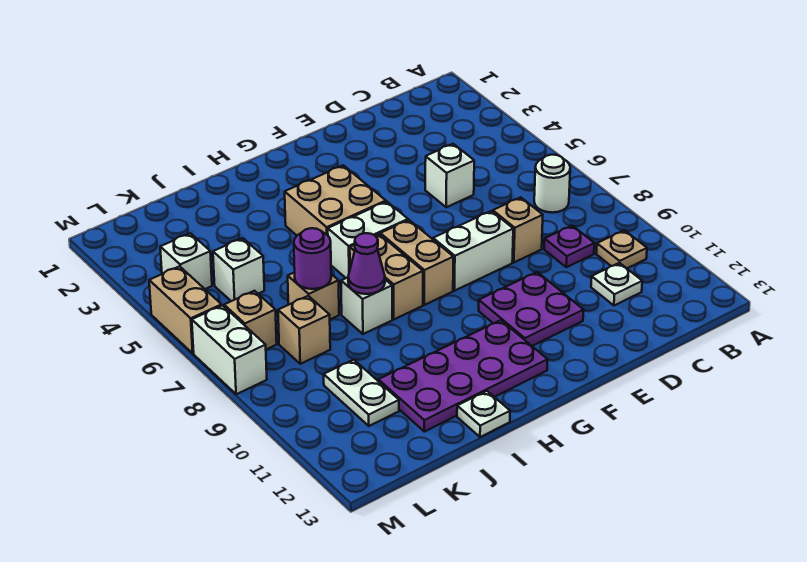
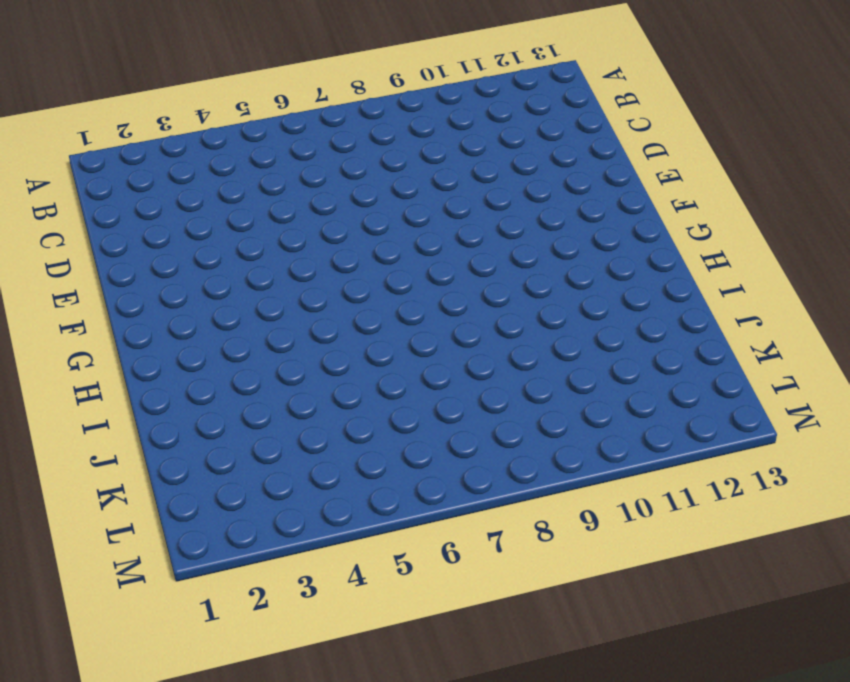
none -> white round brick B7 level 1
none -> tan plate B10 level 1
none -> purple plate C9 level 1

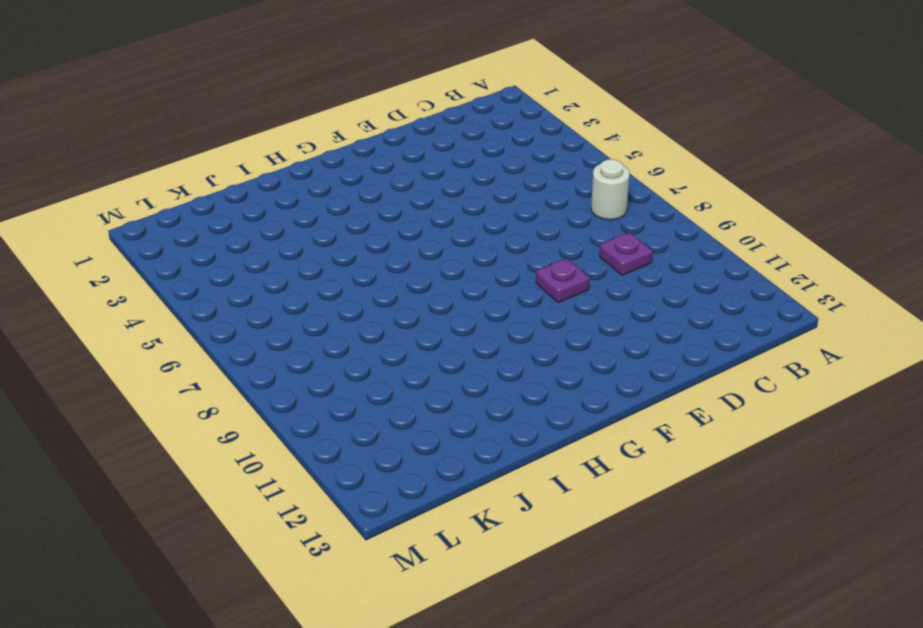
purple plate E9 level 1 -> none
none -> tan plate B10 level 1
none -> white plate C11 level 1
none -> white brick D5 level 1

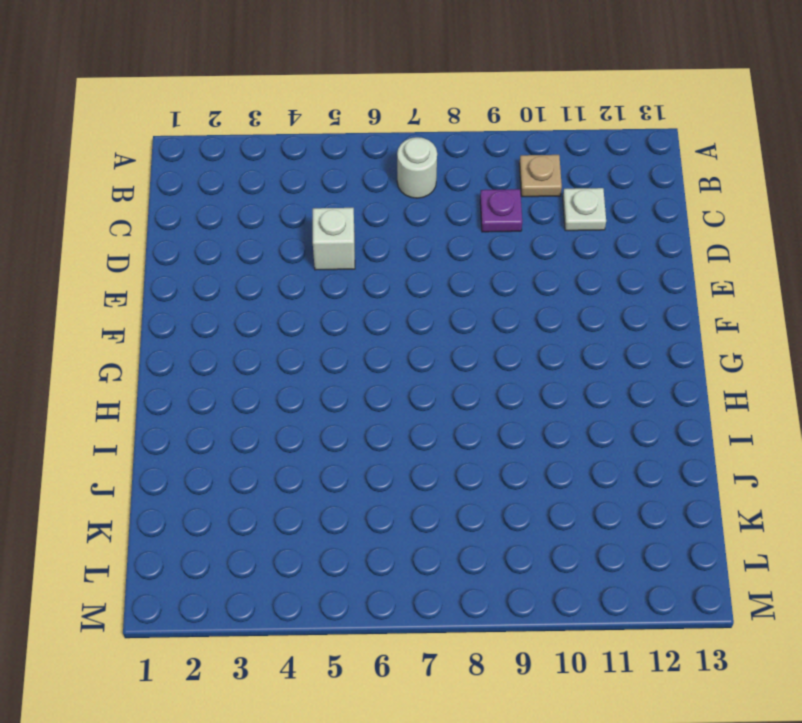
none -> tan brick D8 level 1
none -> white brick E8:F8 level 1
none -> purple plate E10:F11 level 1

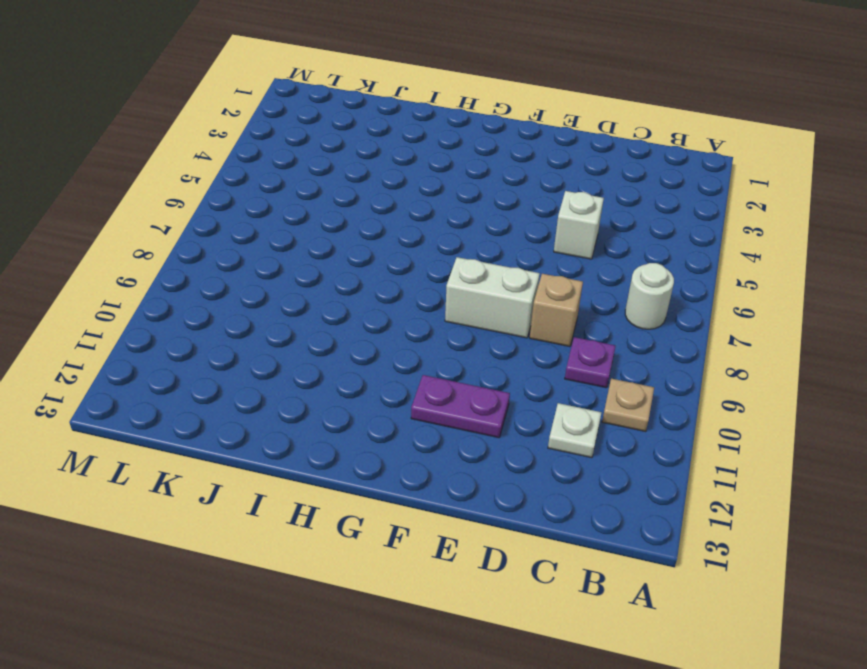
purple plate E11:F11 level 1 -> purple plate E10:F11 level 1
none -> tan brick G4:H5 level 1
none -> white brick G6:H6 level 1
none -> tan brick G7:G8 level 1

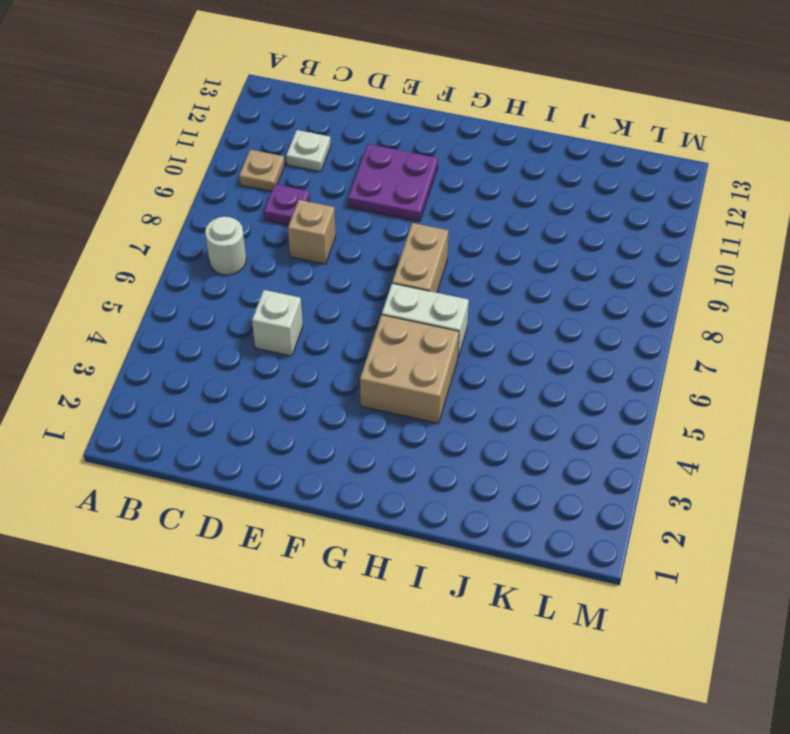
none -> white brick E8:F8 level 1
none -> purple plate G11:J12 level 1
none -> tan brick H7:H8 level 1

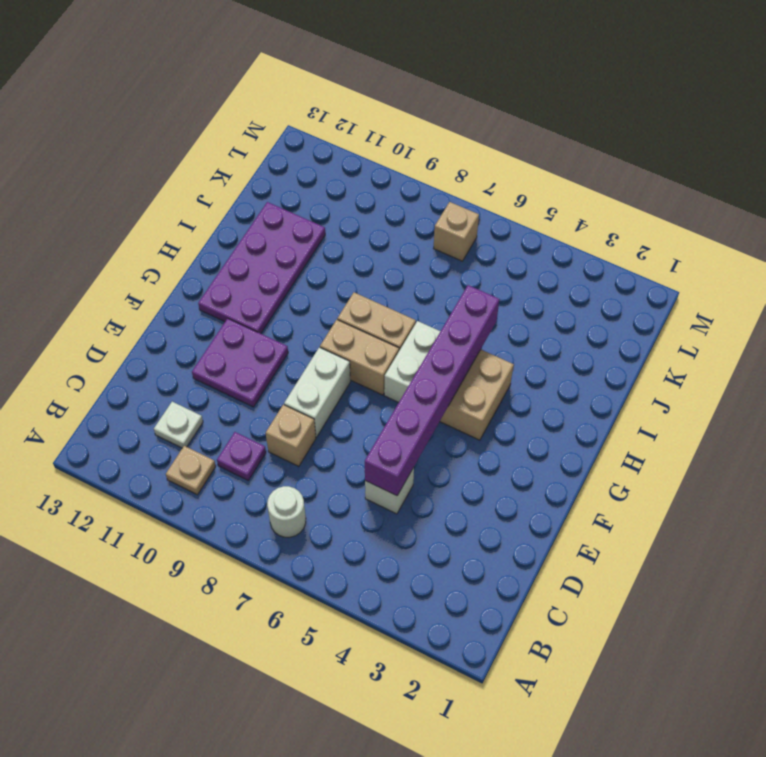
purple brick D5:I5 level 2 -> none
none -> white brick I8 level 1
none -> white plate I13 level 1
none -> tan brick J7 level 1

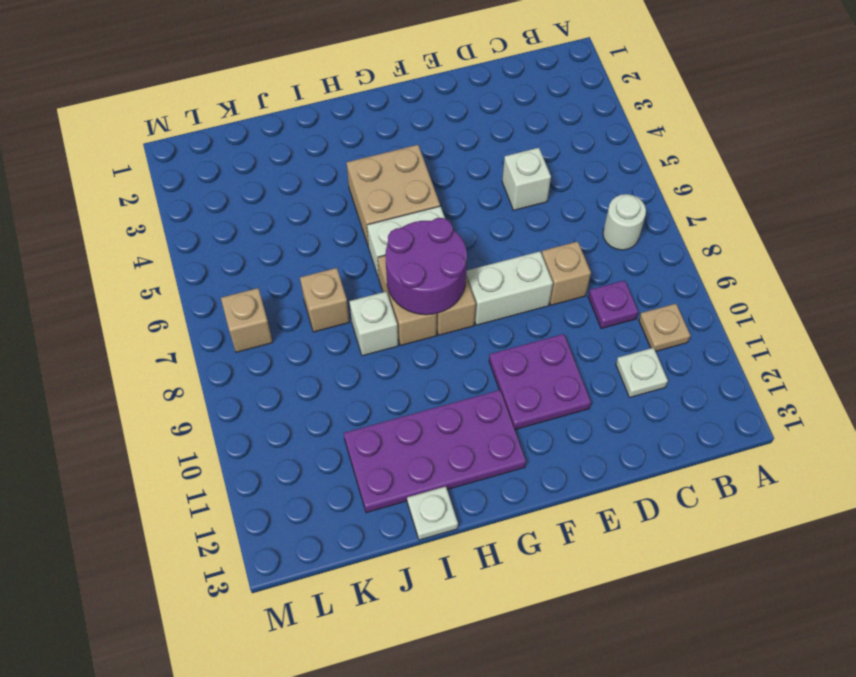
purple round brick G7:H8 level 2 -> none
none -> white brick K5 level 1
none -> tan brick K8 level 1
none -> white plate K10:K11 level 1

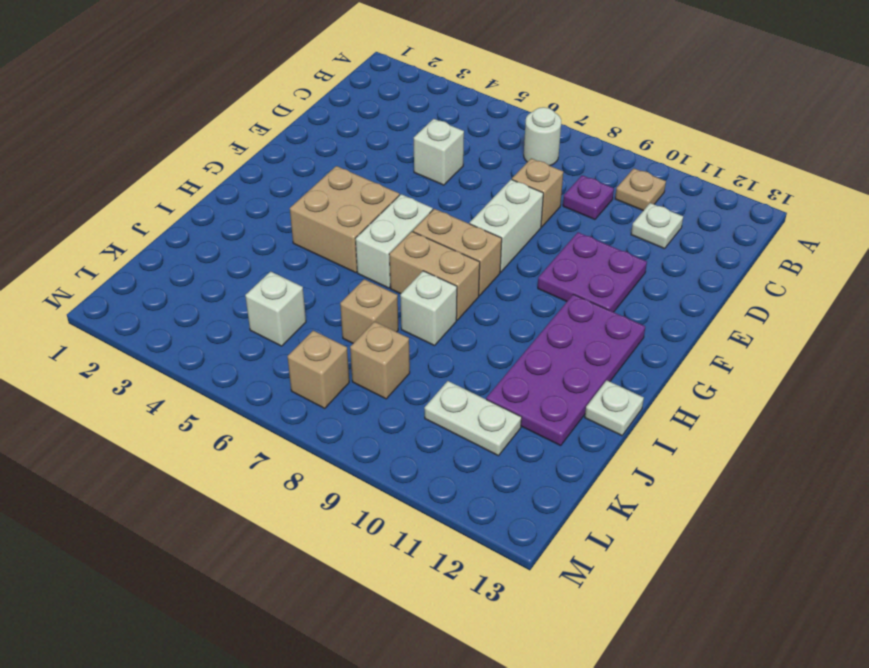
none -> white brick L4 level 1
none -> tan brick M5:M6 level 1
none -> white brick M7:M8 level 1

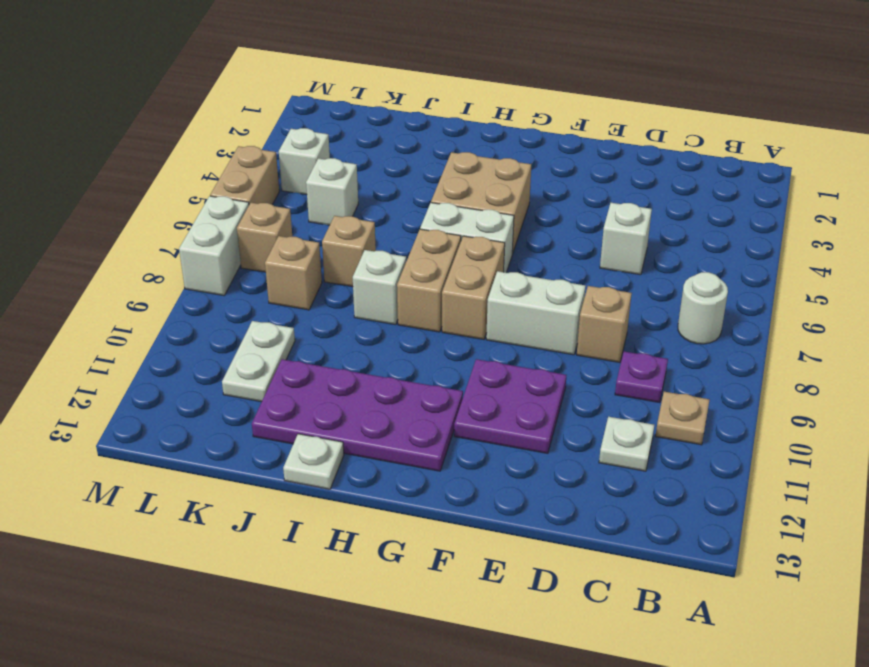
none -> purple cone I8 level 2
none -> purple round brick J7 level 2

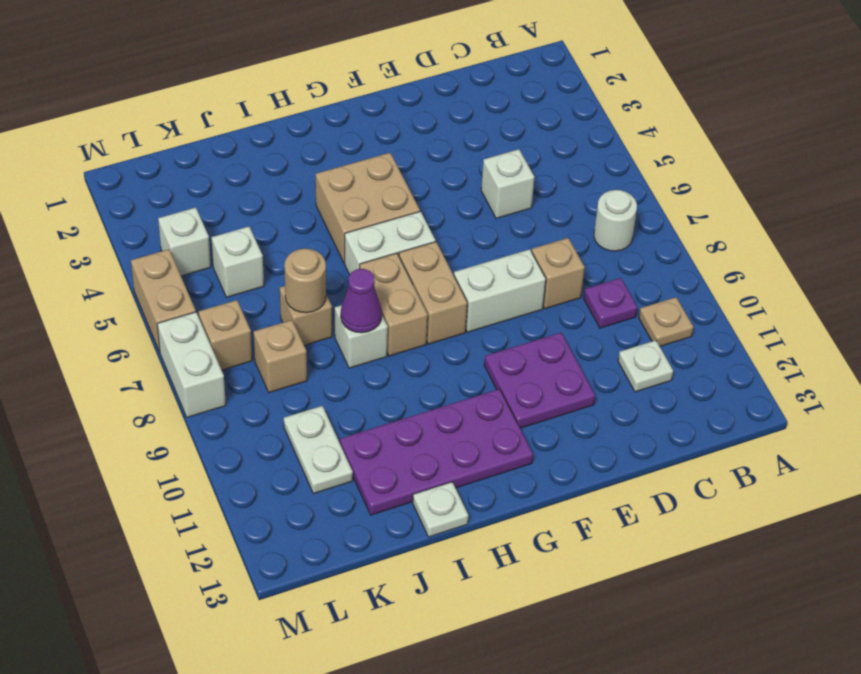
tan round brick J7 level 2 -> purple round brick J7 level 2

